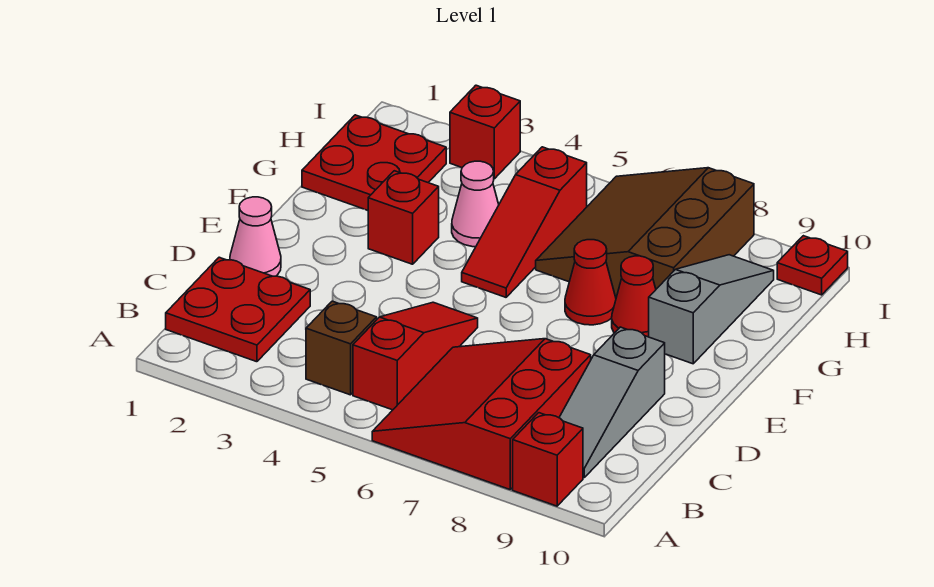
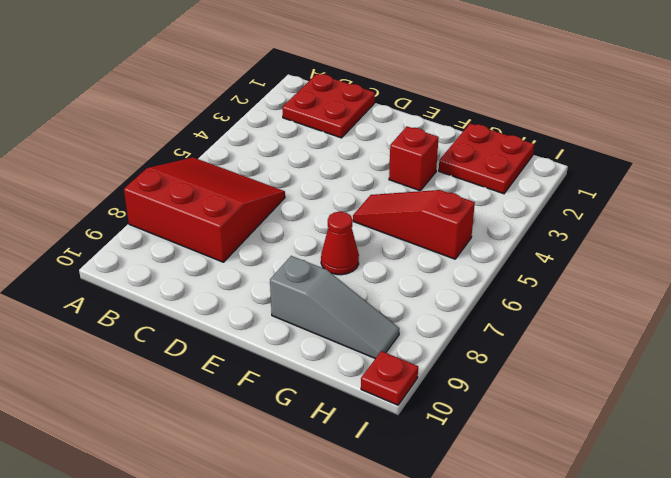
none -> red brick A9 level 1
none -> brown brick B4 level 1
none -> red slope B5:D5 level 1 top B

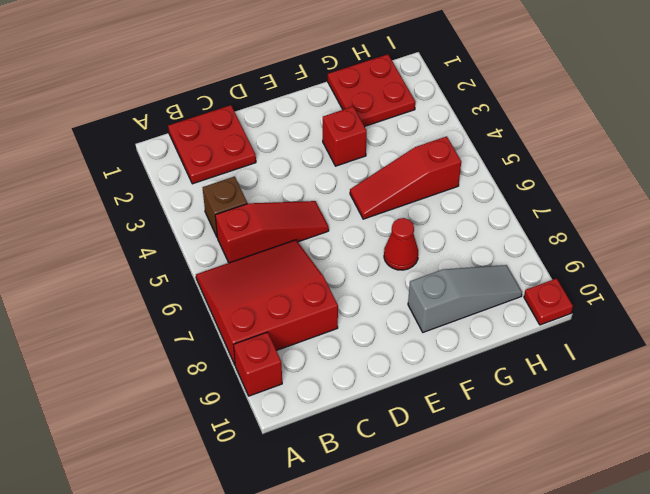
none -> grey slope B9:D9 level 1 top D
none -> pink cone D1 level 1
none -> red cone F8 level 1

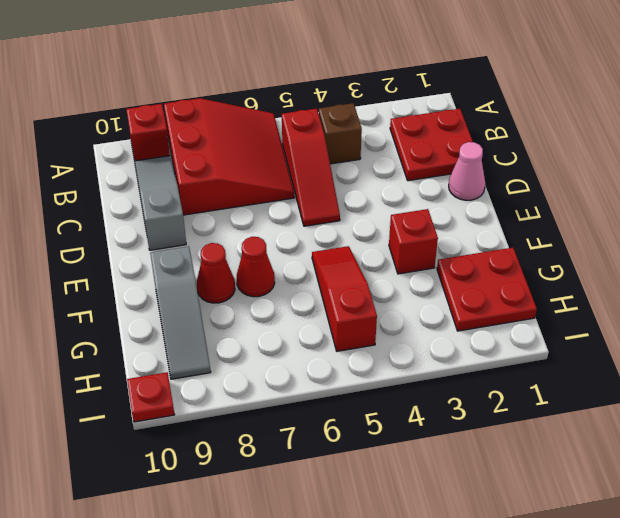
none -> pink cone G4 level 1
none -> brown slope G6:I8 level 1 top 8
none -> red brick I3 level 1

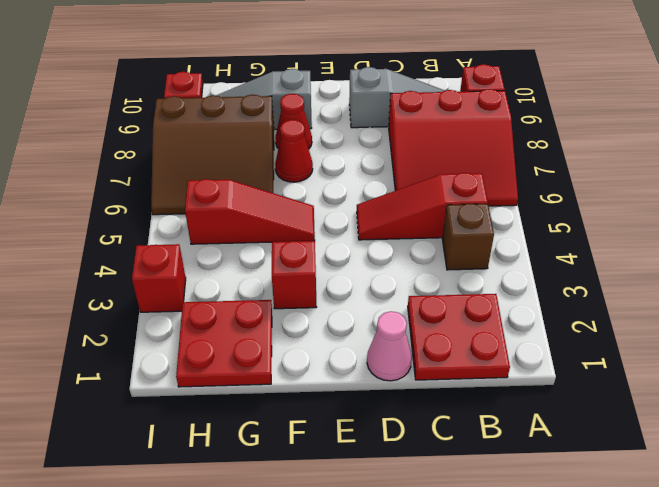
none -> pink cone G4 level 1

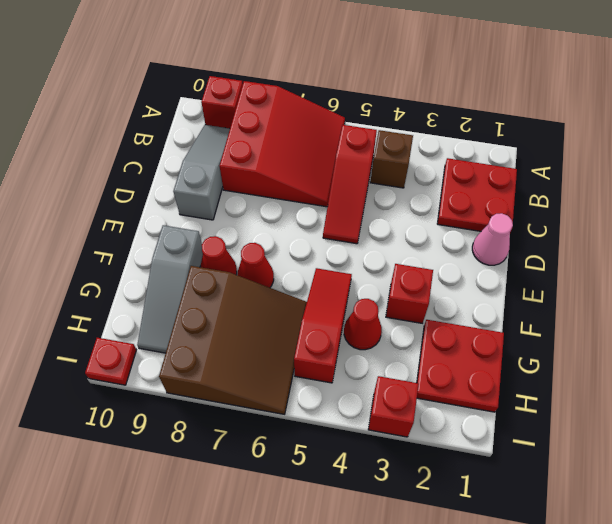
red cone G4 level 1 -> pink cone G4 level 1

